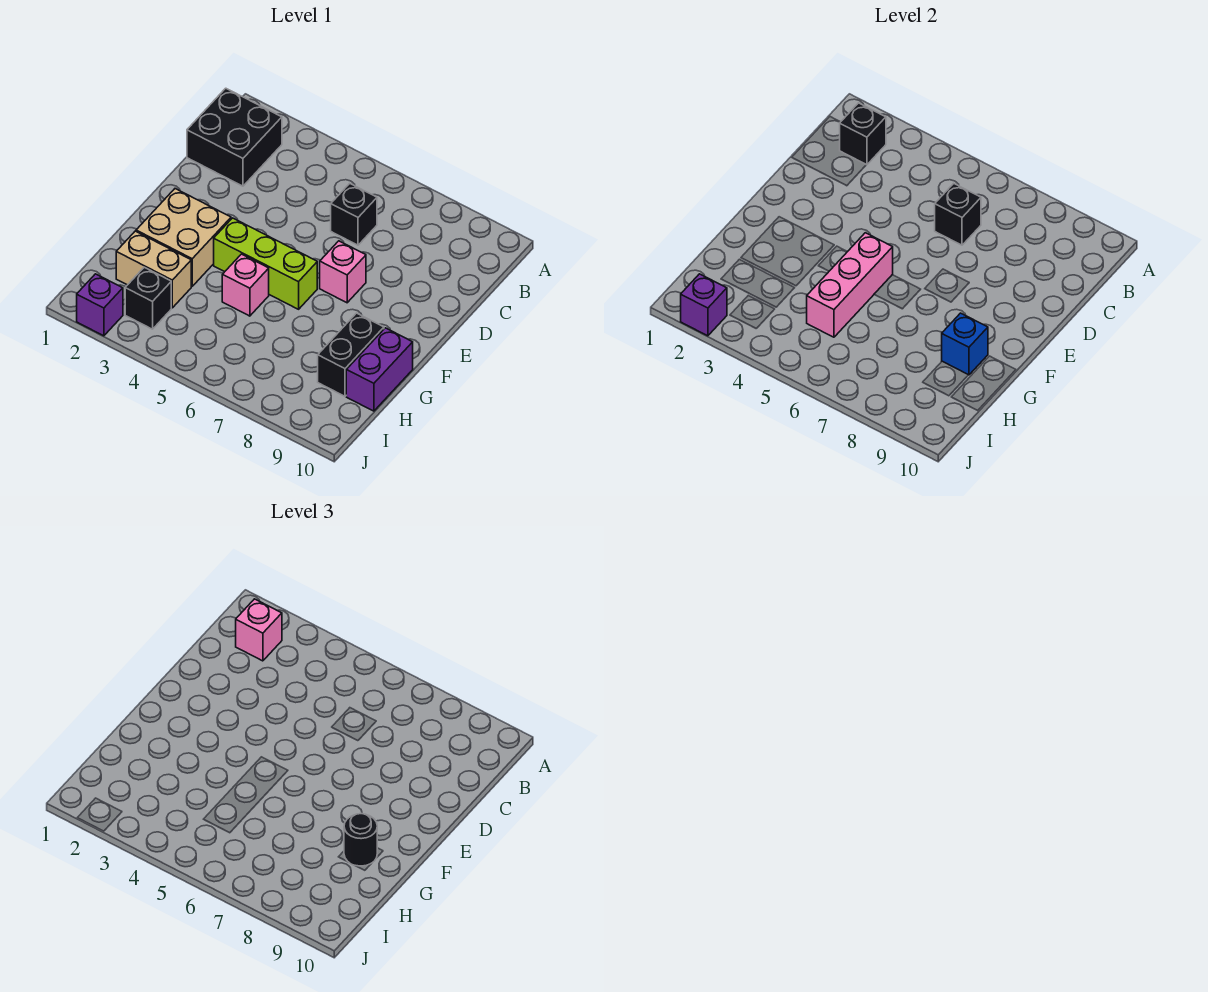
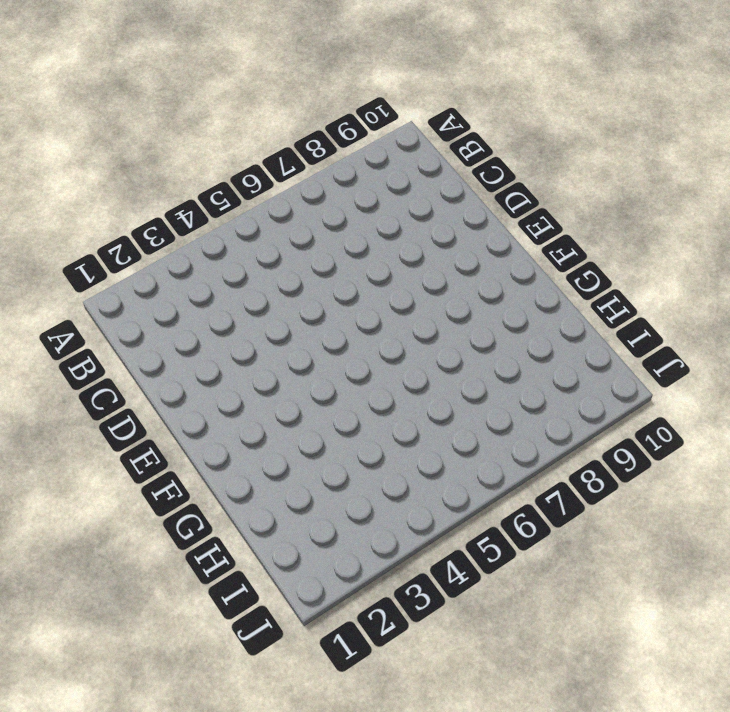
none -> black brick B1:C2 level 1
none -> black brick C6 level 1
none -> pink brick E7 level 1

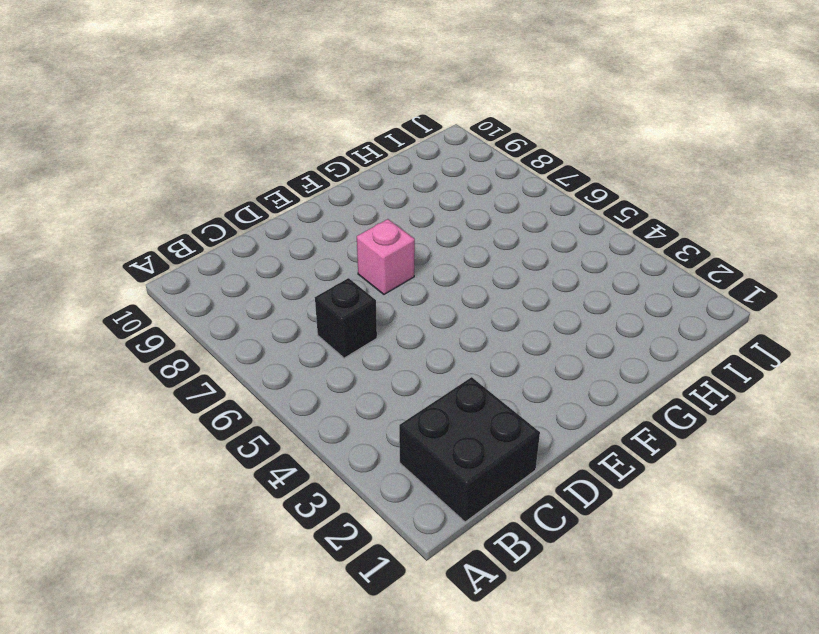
none -> tan brick F2:G3 level 1
none -> lime brick F4:F6 level 1
none -> pink brick G5 level 1

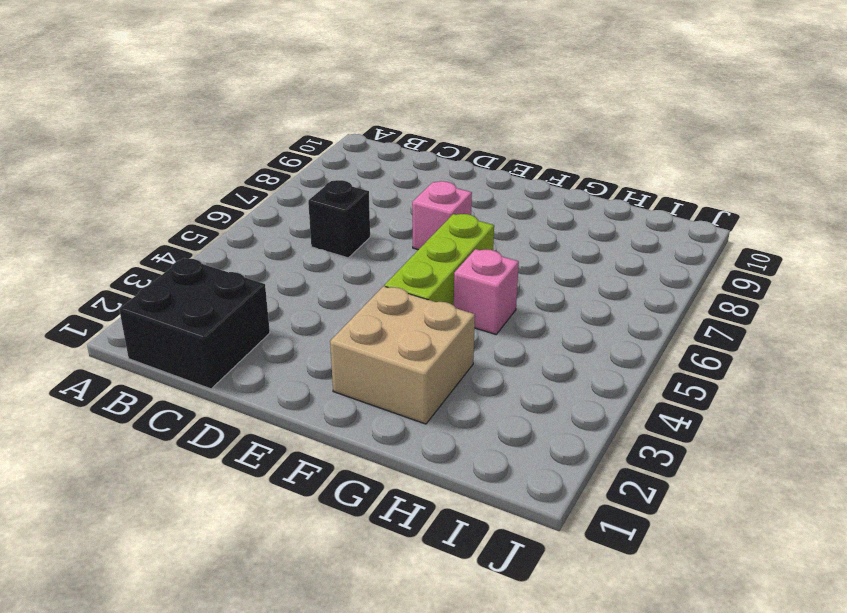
none -> black brick G9:H9 level 1
none -> purple brick G10:H10 level 1
none -> tan brick H2:H3 level 1

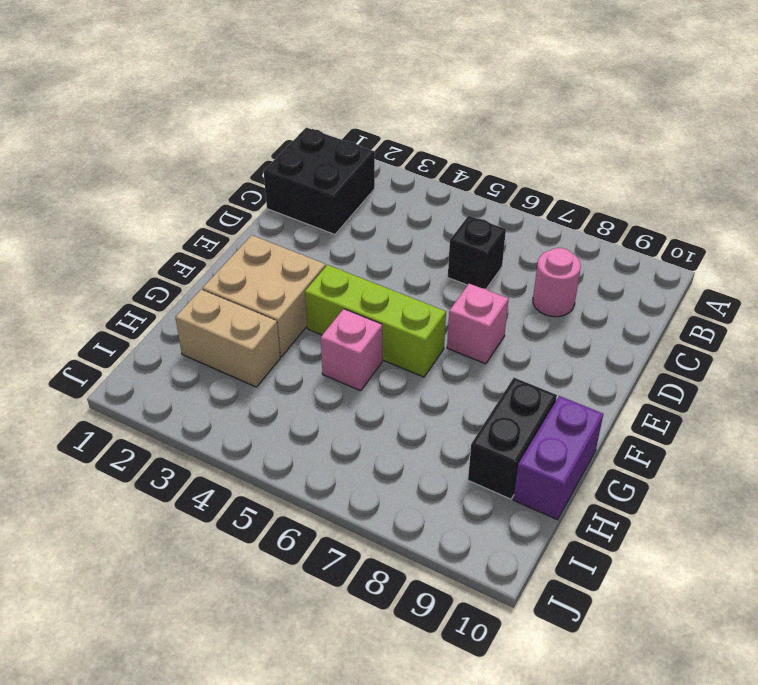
pink round brick C8 level 1 -> none
none -> black brick I3 level 1
none -> purple brick J2 level 1
none -> black brick B2 level 2

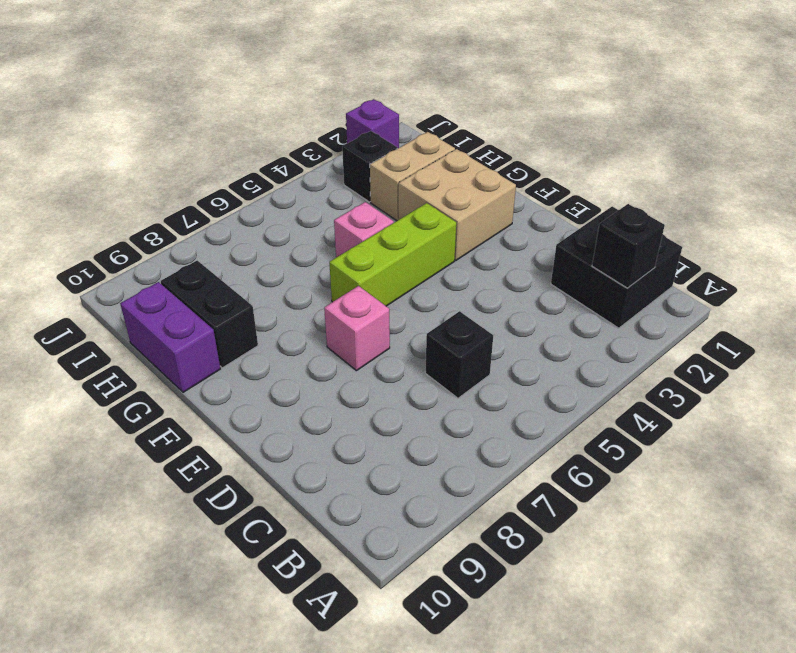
none -> black brick C6 level 2
none -> pink brick F5:H5 level 2
none -> blue brick G9 level 2

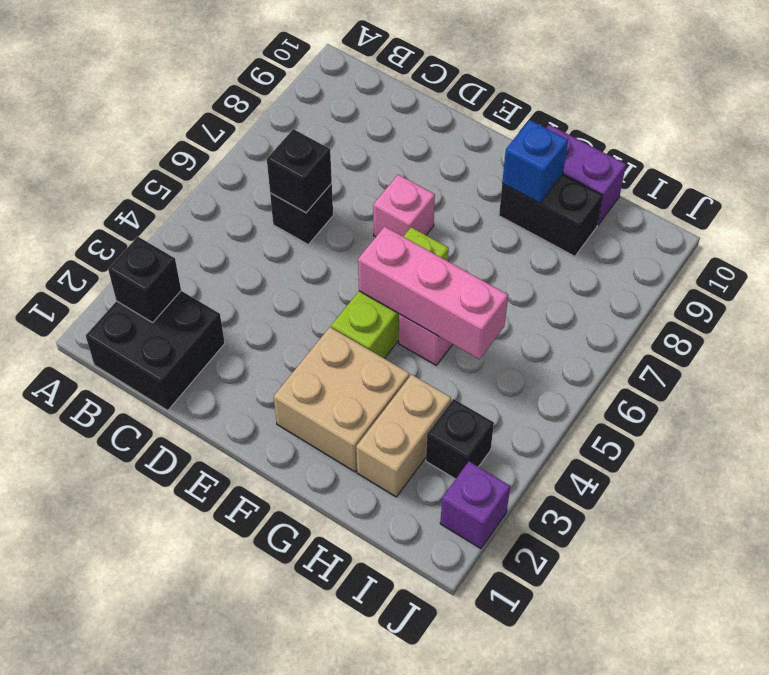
none -> purple brick J2 level 2
none -> pink brick B2 level 3
none -> black round brick G9 level 3

